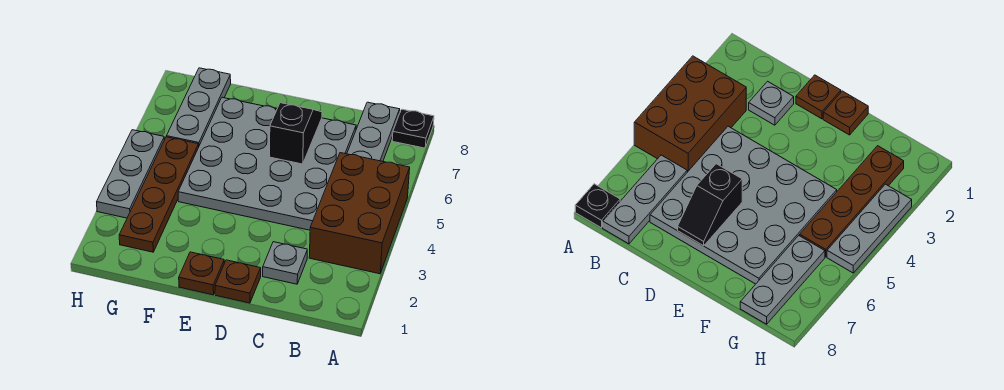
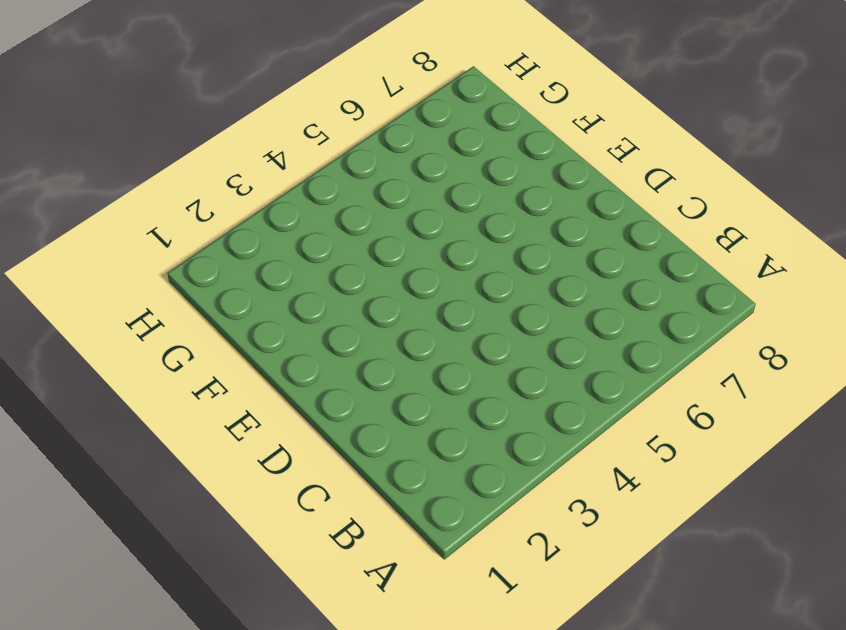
none -> brown brick A3:B5 level 1
none -> black plate A8 level 1

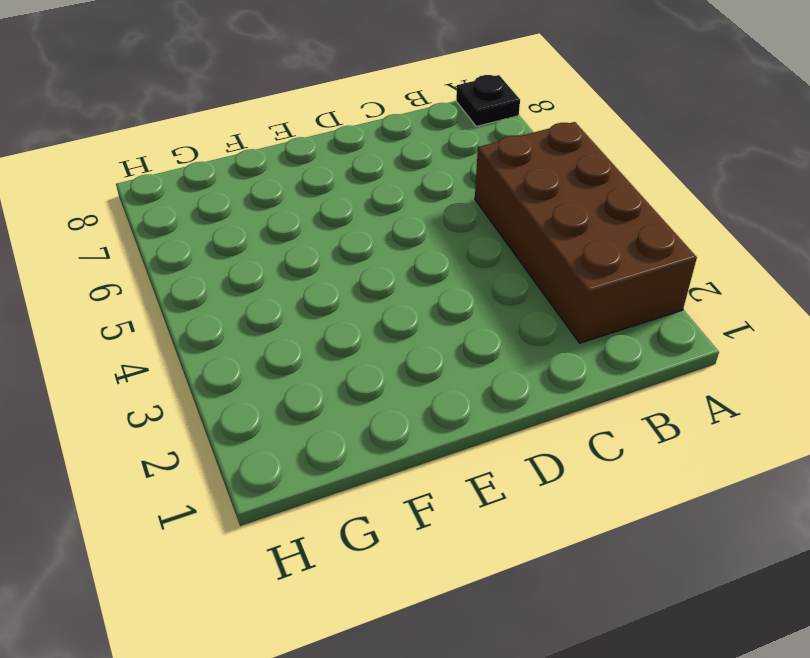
brown brick A2:B5 level 1 -> brown brick A3:B5 level 1
none -> grey plate B6:B8 level 1
none -> grey plate C2 level 1

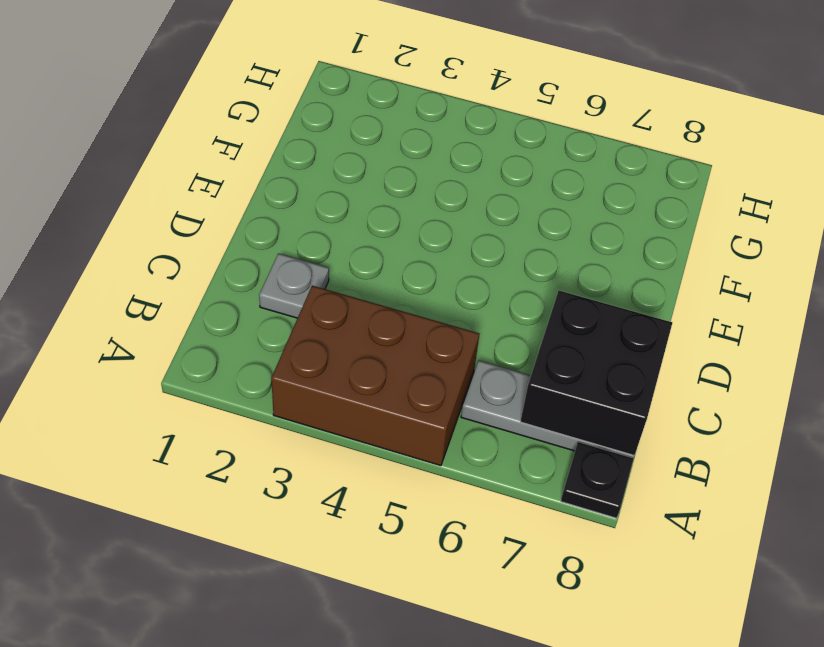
black brick B7:C8 level 2 -> none
none -> grey plate C4:F7 level 1
none -> brown plate D1 level 1

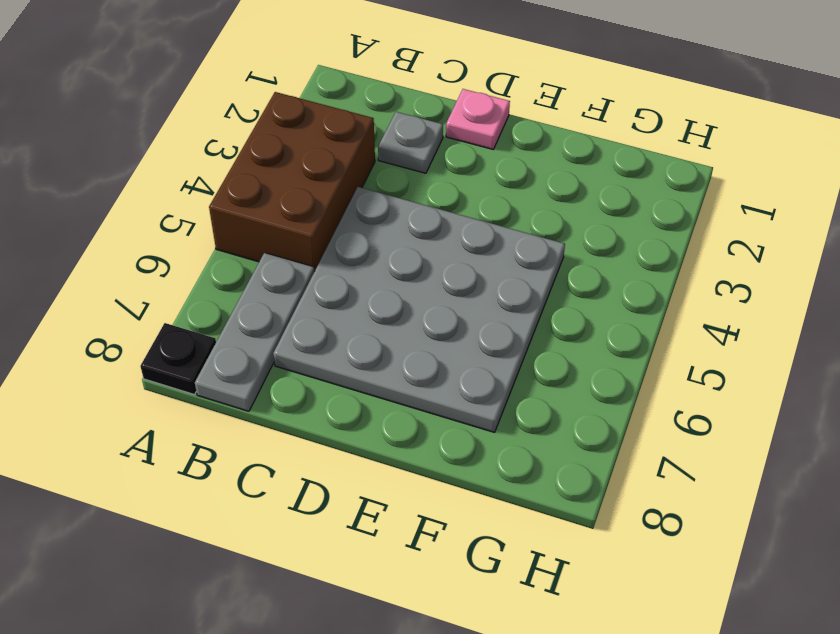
pink plate D1 level 1 -> brown plate D1 level 1
none -> brown plate E1 level 1
none -> brown plate G2:G5 level 1

